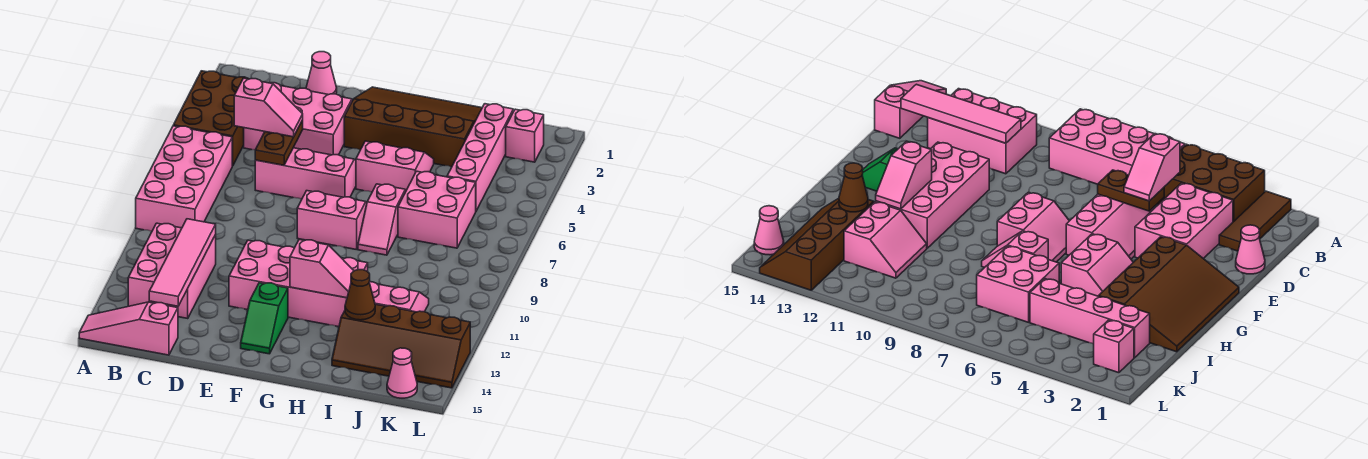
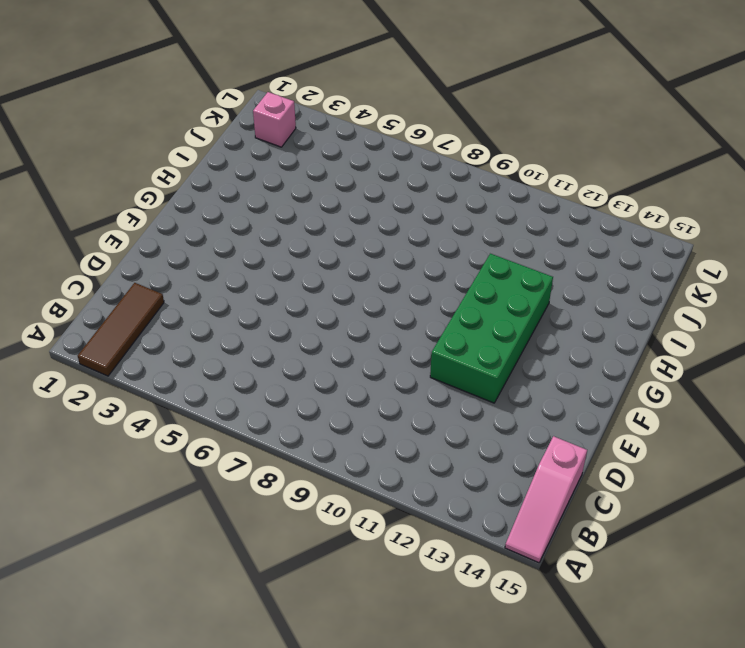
green brick E11:H12 level 1 -> pink brick E11:H12 level 1
none -> brown brick A3:B5 level 1
none -> pink brick A6:B9 level 1
none -> pink brick B11:C13 level 1

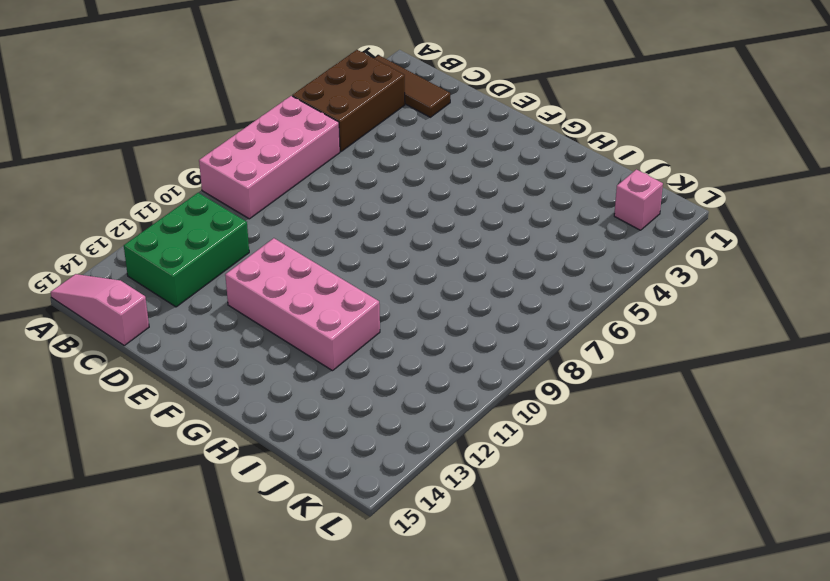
green brick B11:C13 level 1 -> pink brick B11:C13 level 1
none -> pink brick C3:E4 level 1
none -> pink cone D1 level 1
none -> pink slope D5:F6 level 1 top 6

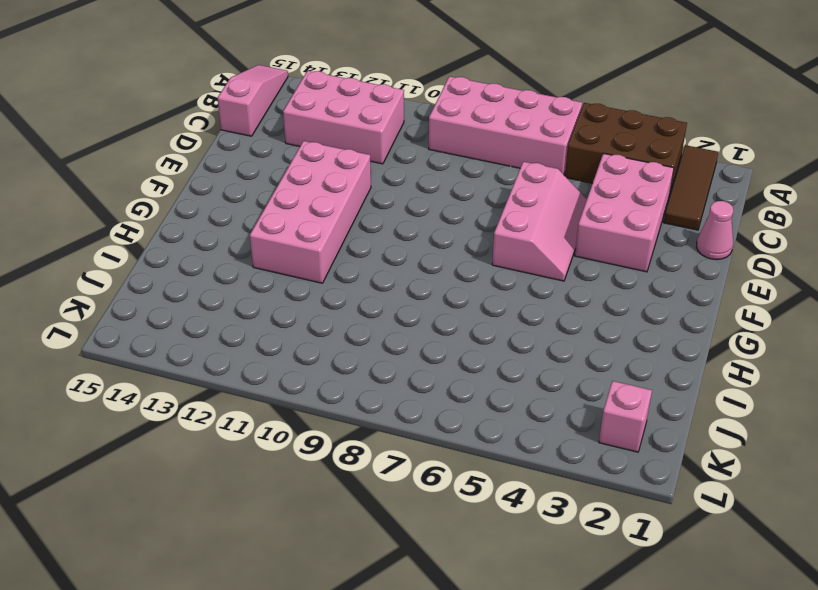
none -> brown slope F1:I3 level 1 top 3
none -> pink slope F7:G8 level 1 top 8
none -> green slope F13:F14 level 1 top 13

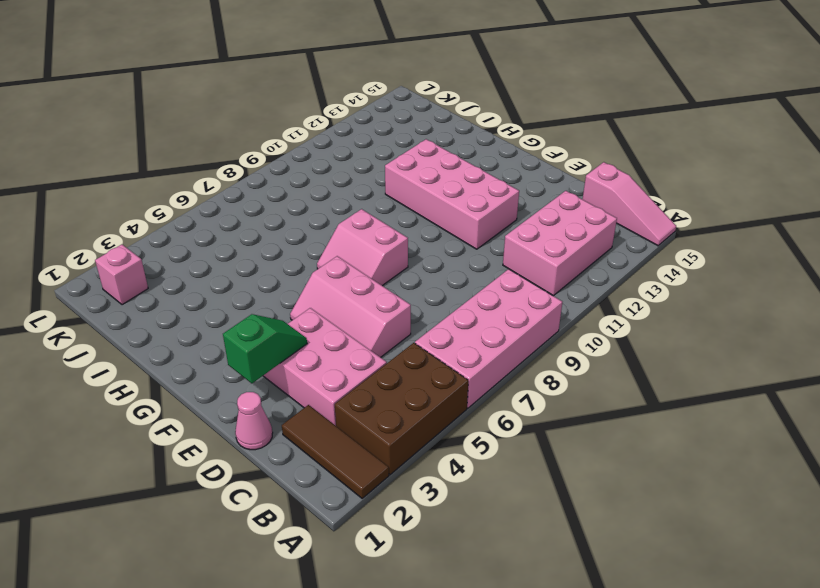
green slope E2:E3 level 2 top 2 -> green slope F13:F14 level 1 top 13
none -> brown slope F1:I3 level 1 top 3
none -> pink slope G4:H5 level 1 top 5
none -> pink slope H7:H8 level 1 top 7

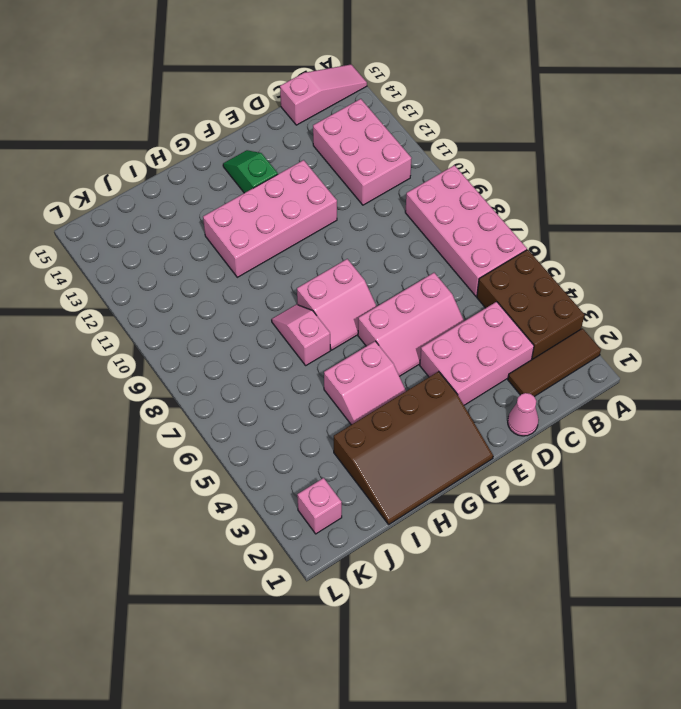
none -> pink brick I6:J7 level 1
none -> pink slope I11:J12 level 1 top 12
none -> brown slope I13:L14 level 1 top 13

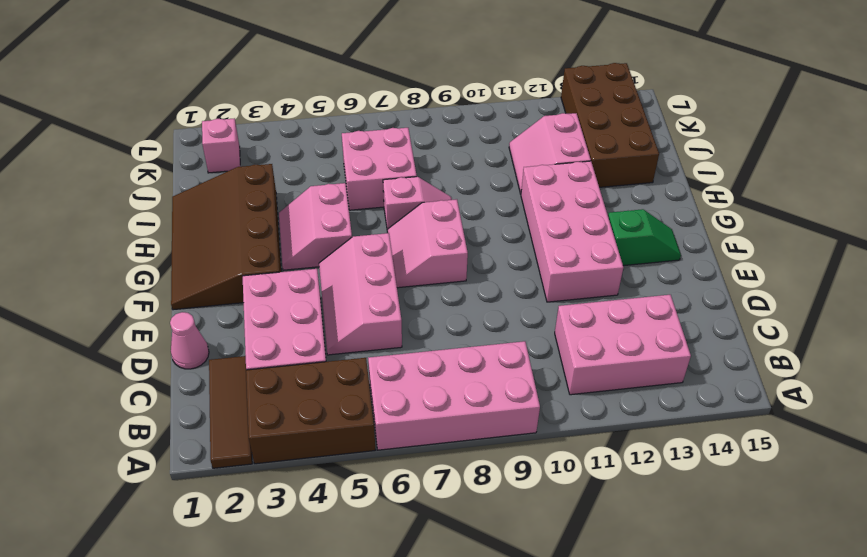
brown brick I13:L14 level 1 -> brown slope I13:L14 level 1 top 13
none -> pink slope A15:C15 level 1 top C
none -> pink brick J2:J5 level 1
none -> pink cone K15 level 1

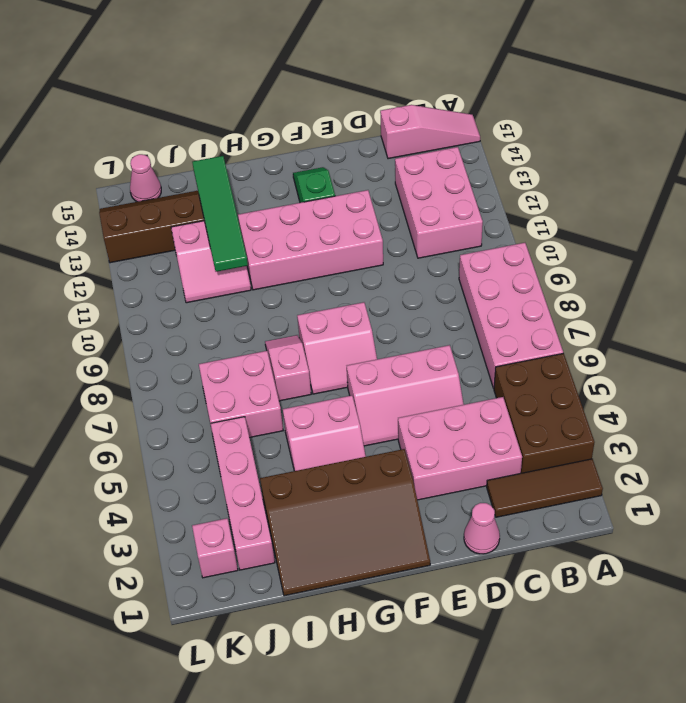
green tile I11:I14 level 2 -> brown cone I13 level 2
none -> pink tile C11:C14 level 2
none -> brown plate D5:D6 level 2
none -> pink slope G12:H12 level 2 top G

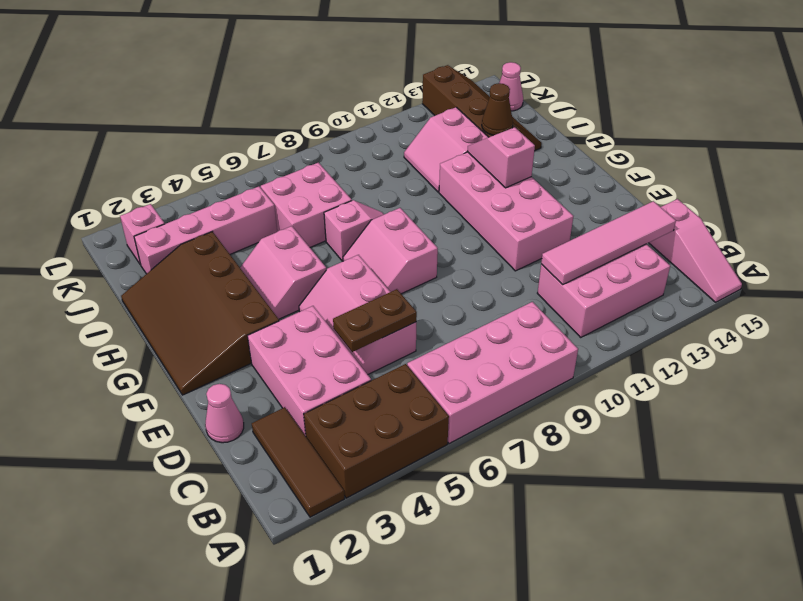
none -> green slope F13:F14 level 1 top 13
none -> pink slope C5:D5 level 3 top C

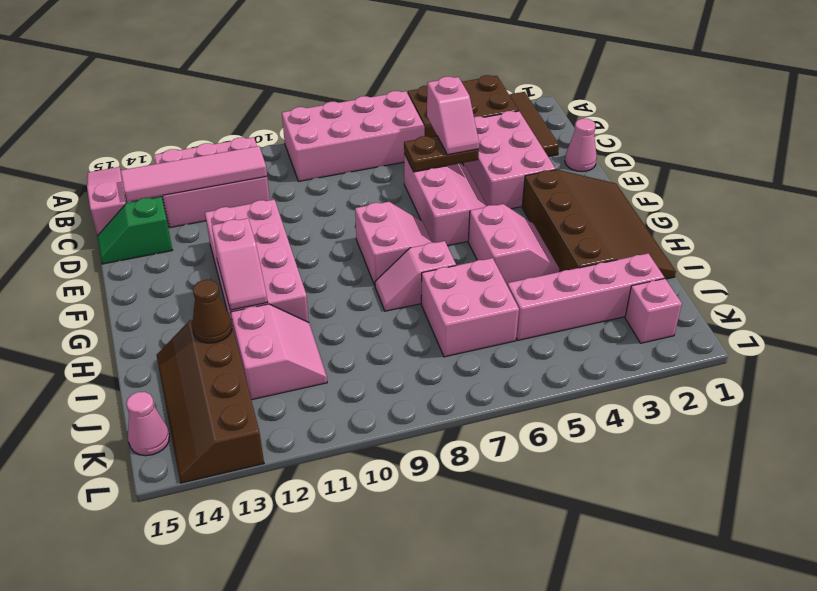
green slope D14:D15 level 1 top 14 -> green slope F13:F14 level 1 top 13

